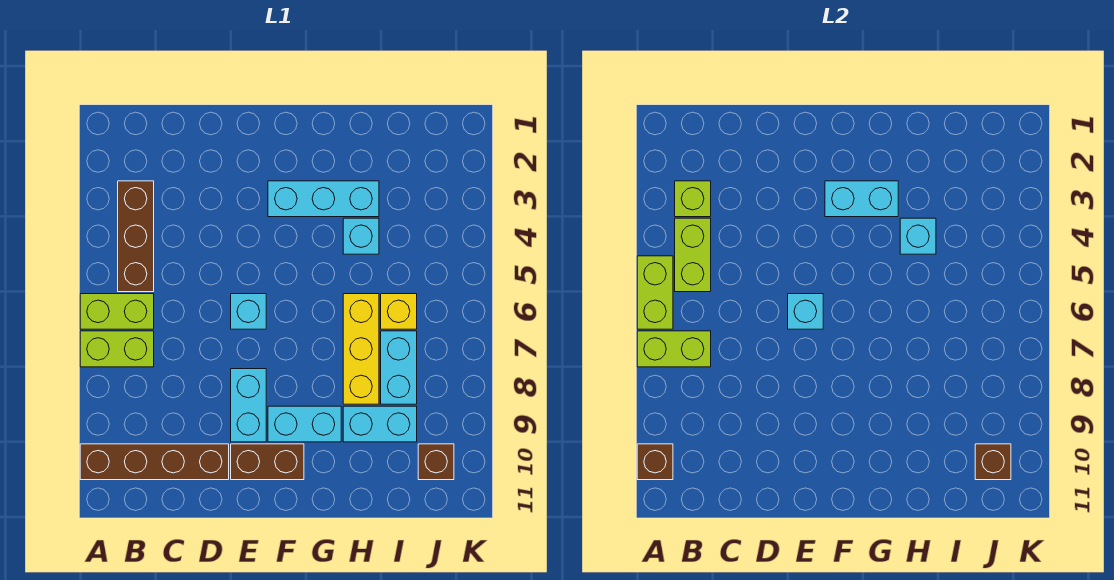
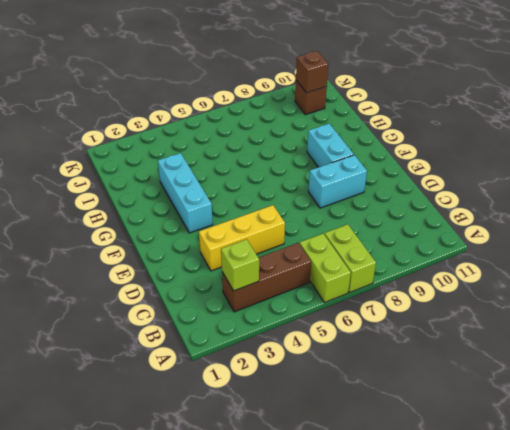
yellow brick D3:D5 level 1 -> yellow brick H6:H8 level 1
none -> brown brick A10:D10 level 1
none -> cyan brick E6 level 1
none -> brown brick E10:F10 level 1

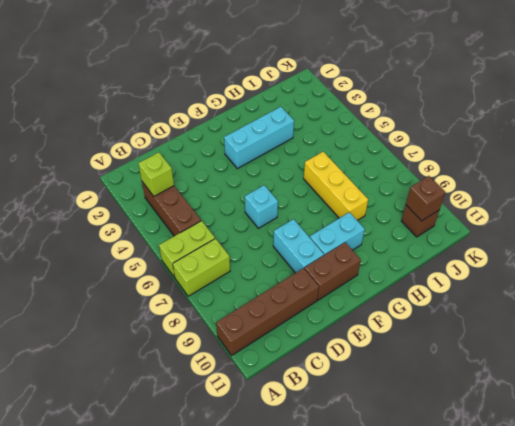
none -> cyan brick H4 level 1
none -> cyan brick H9:I9 level 1
none -> yellow brick I6 level 1

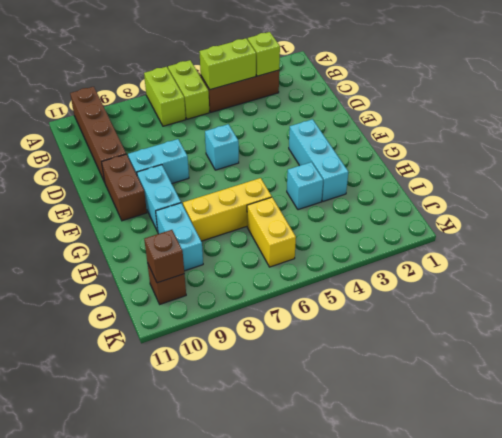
yellow brick I6:J6 level 1 -> yellow brick I6 level 1
none -> cyan brick I7:I8 level 1
none -> lime brick A5:A6 level 2
none -> lime brick A7:B7 level 2

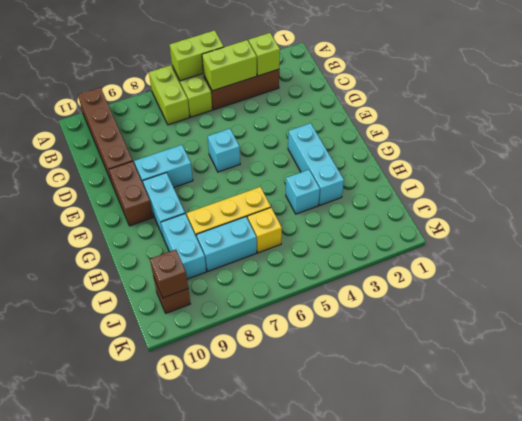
none -> lime brick A7:B7 level 2
none -> brown brick A10 level 2
none -> cyan brick E6 level 2

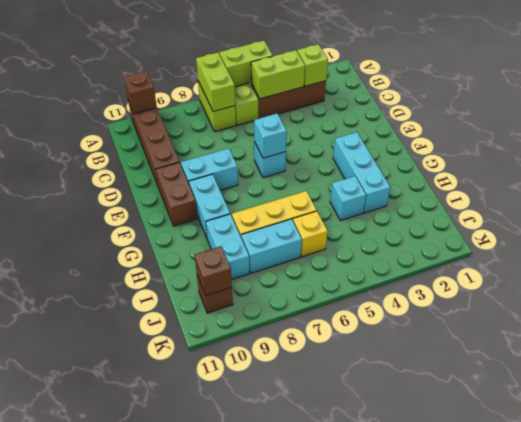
none -> cyan brick F3:G3 level 2
none -> cyan brick H4 level 2

